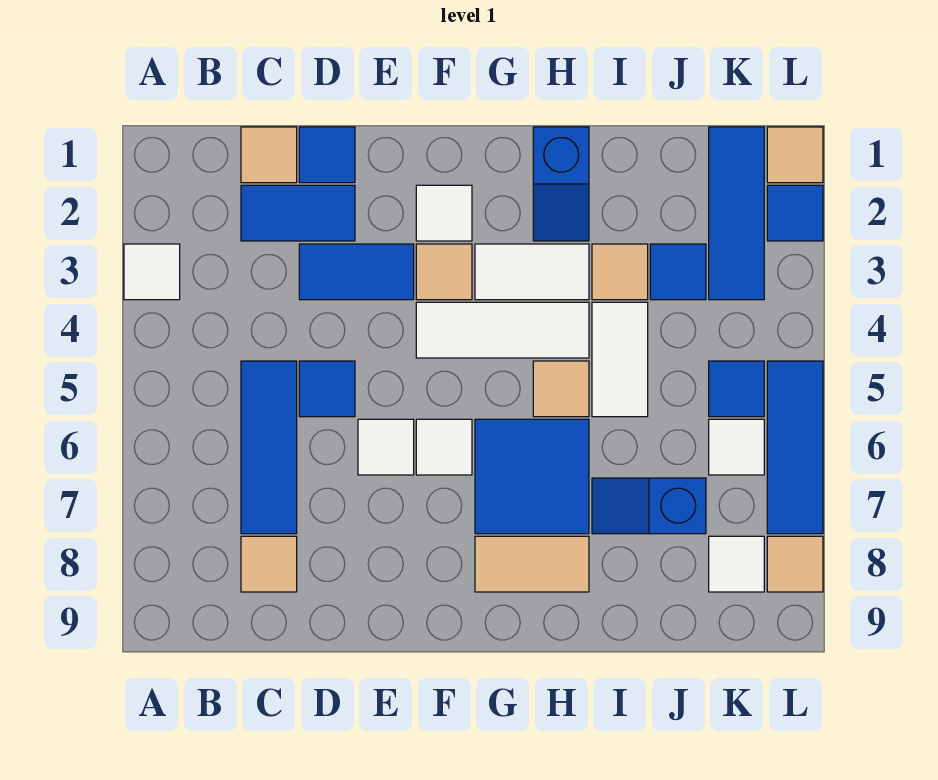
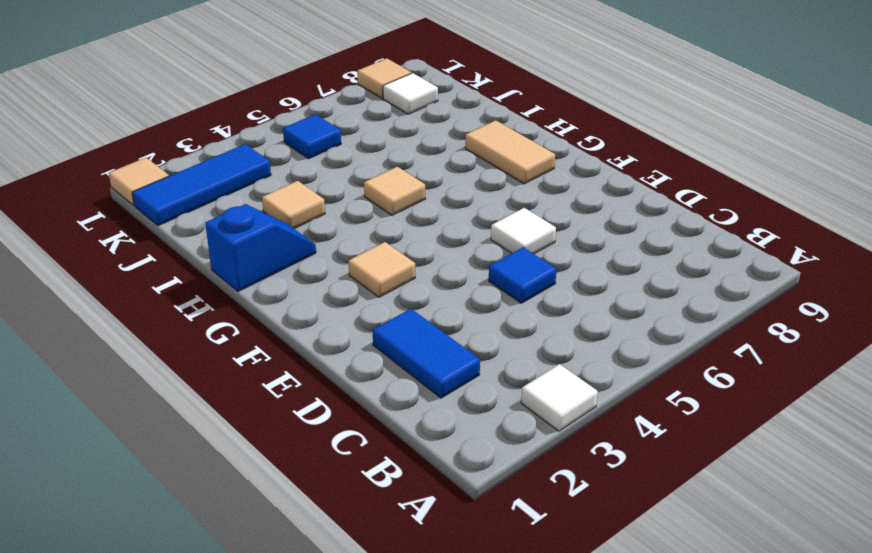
none -> tan tile C1 level 1
none -> blue tile C5:C7 level 1
none -> tan tile C8 level 1
none -> blue tile D1 level 1

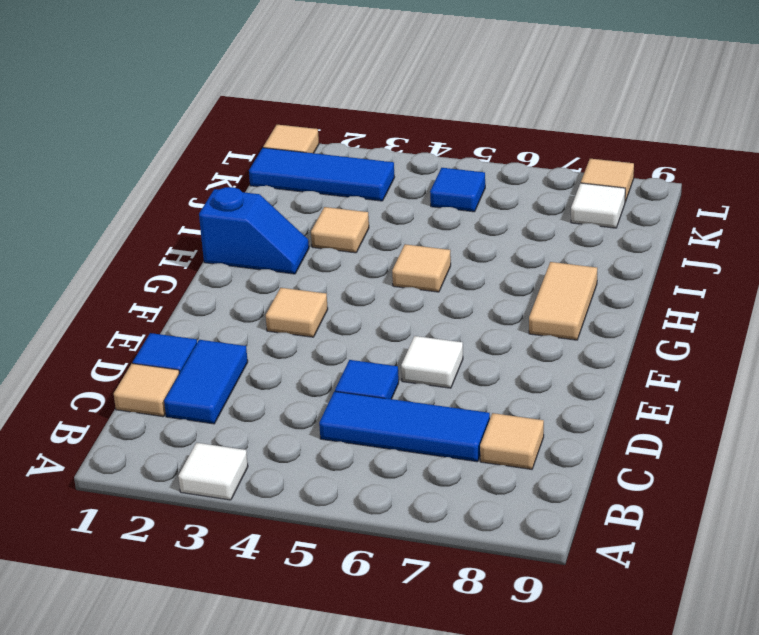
none -> blue tile D3:E3 level 1
none -> white tile F2 level 1
none -> white tile F4:H4 level 1
none -> white tile F6 level 1

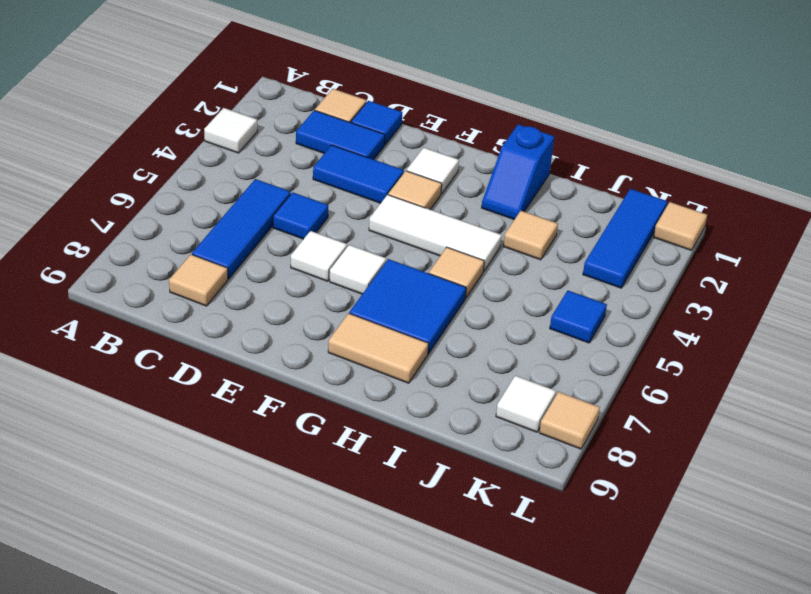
none -> white tile G3:H3 level 1
none -> white tile I4:I5 level 1
none -> blue slope I7:J7 level 1 top J
none -> blue tile J3 level 1

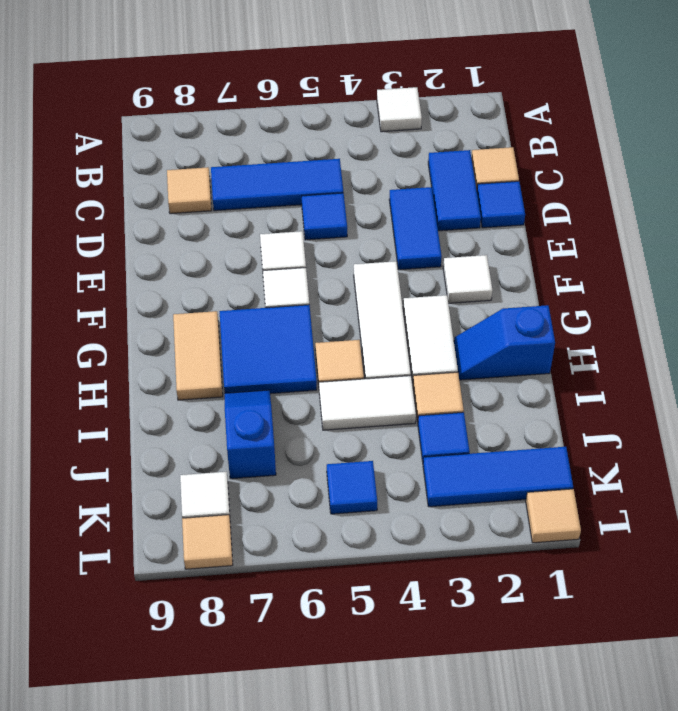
none -> tan tile F3 level 1
none -> white tile K6 level 1
none -> blue tile L2 level 1
none -> blue tile L5:L7 level 1

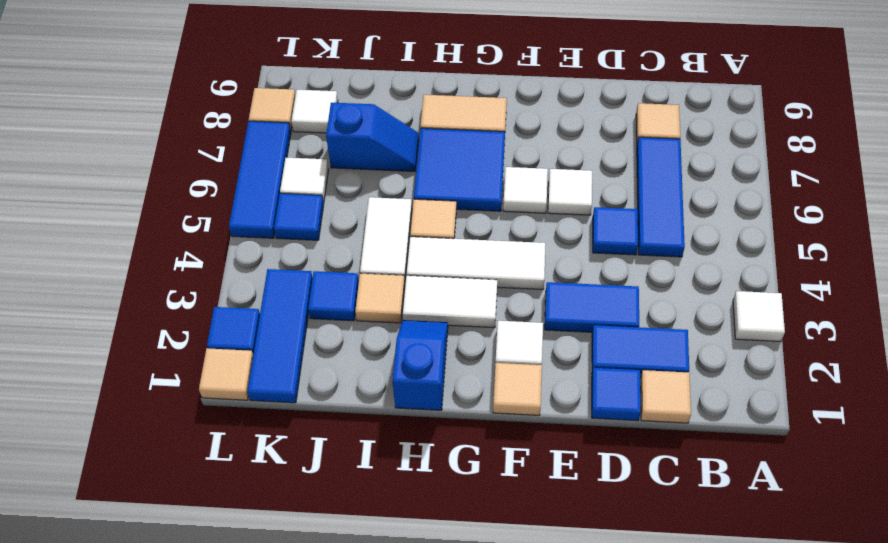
tan tile F1 level 1 -> tan tile F3 level 1

